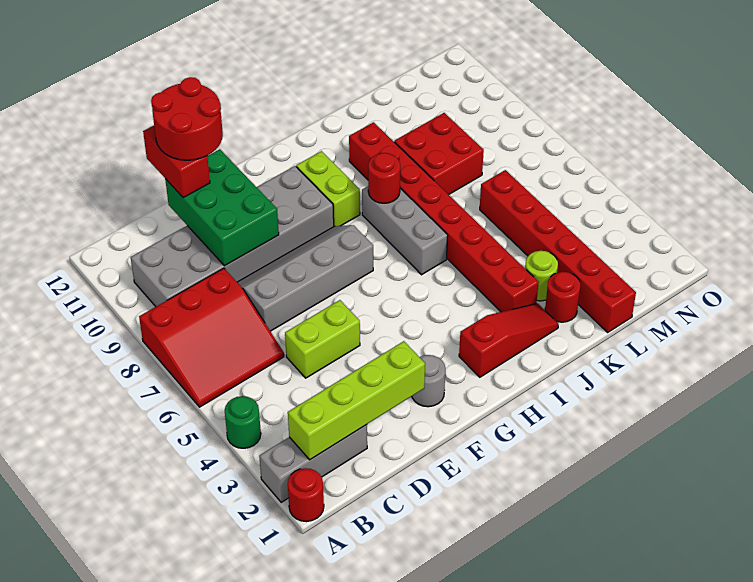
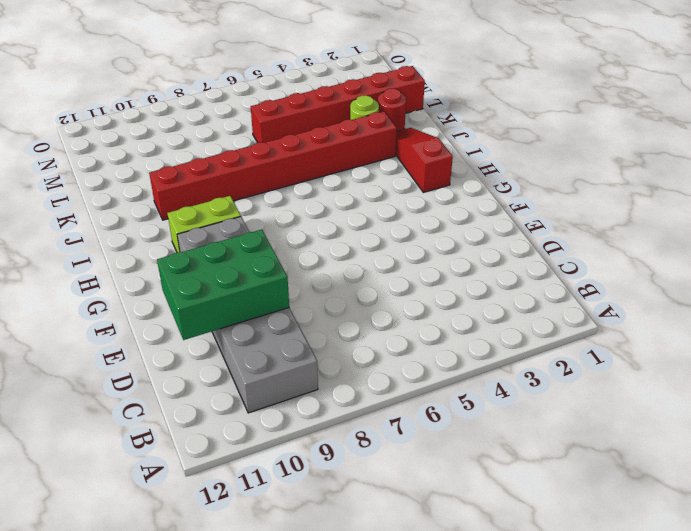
none -> red round brick A1 level 1
none -> grey brick A2:C2 level 1
none -> green round brick A4 level 1

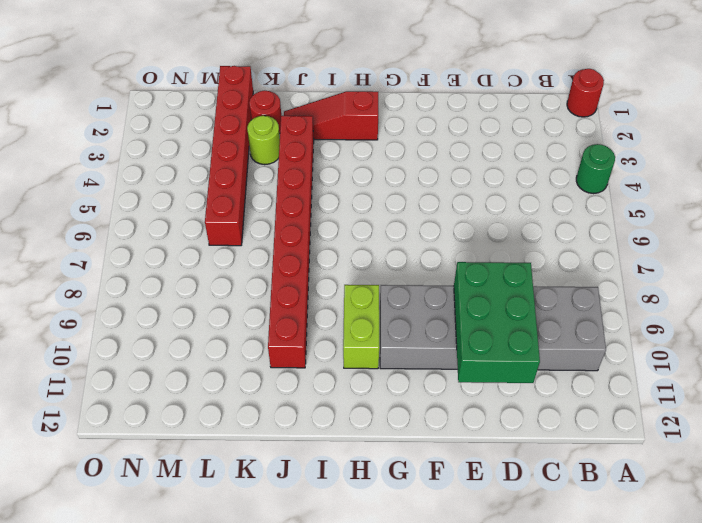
none -> grey brick A2:C2 level 1
none -> red slope A6:C8 level 1 top 8
none -> lime brick D5:E5 level 1

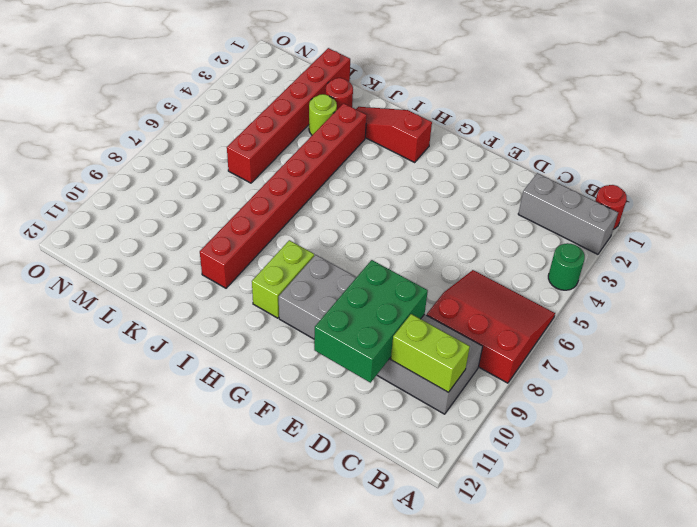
lime brick B10:C10 level 2 -> lime brick D5:E5 level 1
none -> grey slope D7:G8 level 1 top 7
none -> grey round brick F2 level 1
none -> grey brick I6:I8 level 1

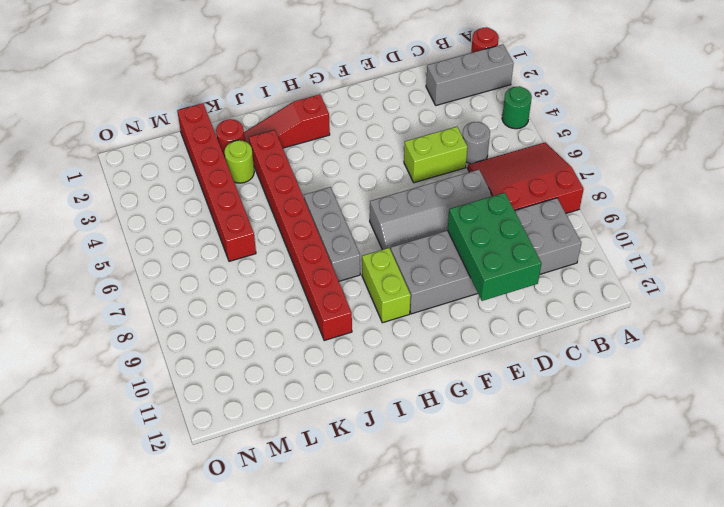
grey round brick C5 level 1 -> grey round brick F2 level 1
none -> red brick K8:L9 level 1
none -> lime brick B2:E2 level 2
none -> red round brick I8 level 2

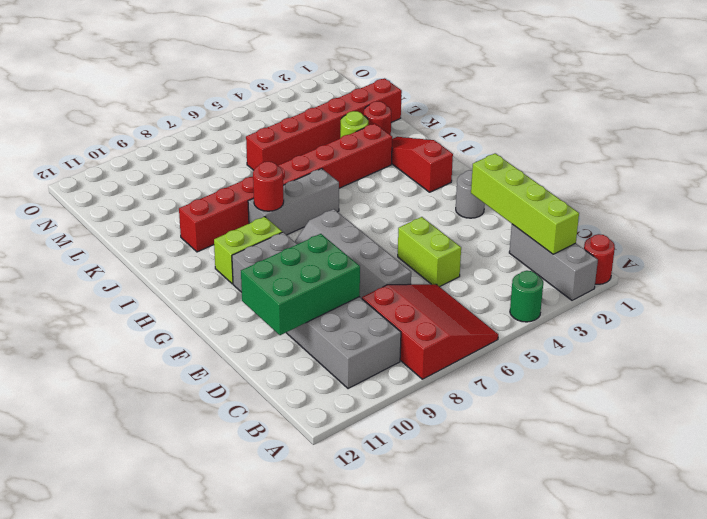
none -> red brick K8:L9 level 1
none -> red brick D11:D12 level 3
none -> red round brick D11:E12 level 4

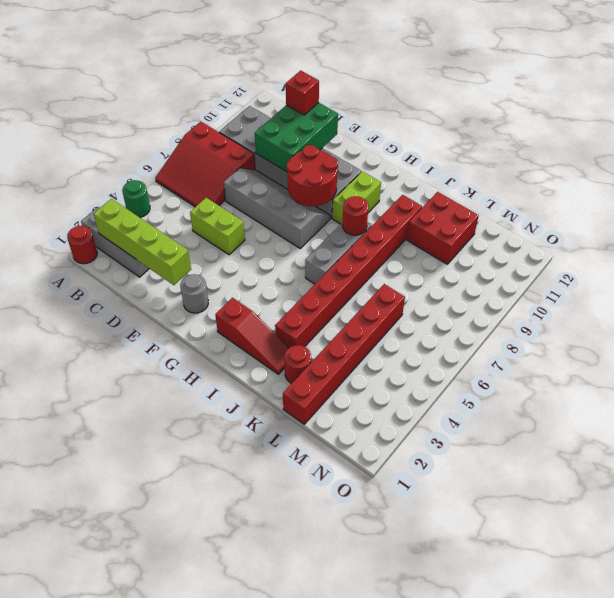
red brick D11 level 3 -> red brick D11:D12 level 3
red round brick F8:G9 level 2 -> red round brick D11:E12 level 4
red brick K10:L11 level 1 -> red brick K8:L9 level 1
none -> lime round brick K3 level 1

